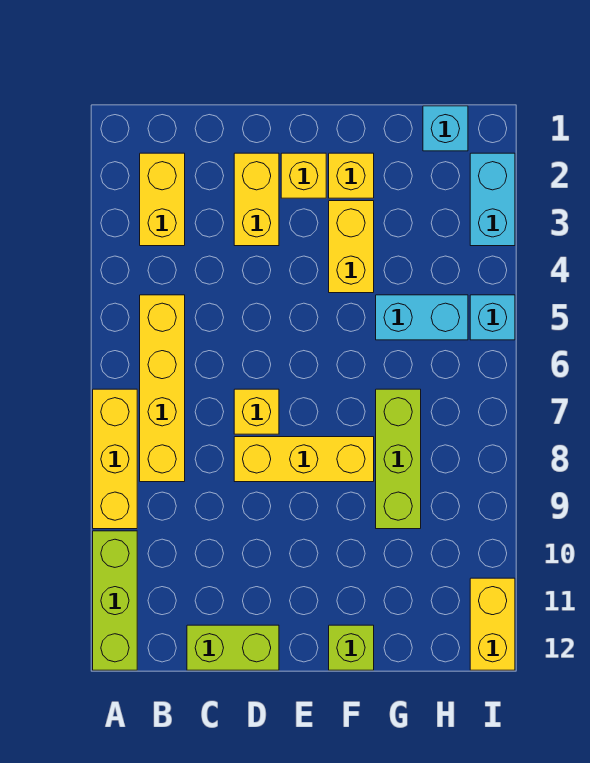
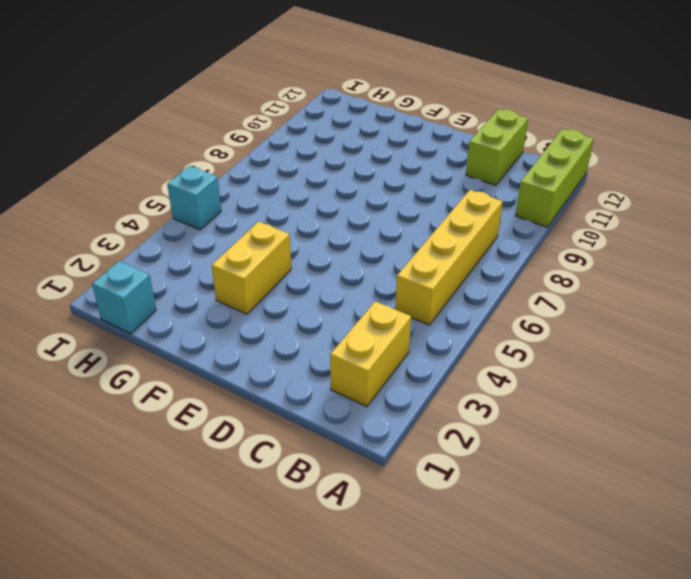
lime brick C11:C12 level 1 -> lime brick C12:D12 level 1
none -> yellow brick A7:A9 level 1
none -> yellow brick D2:D3 level 1
none -> yellow brick D7 level 1

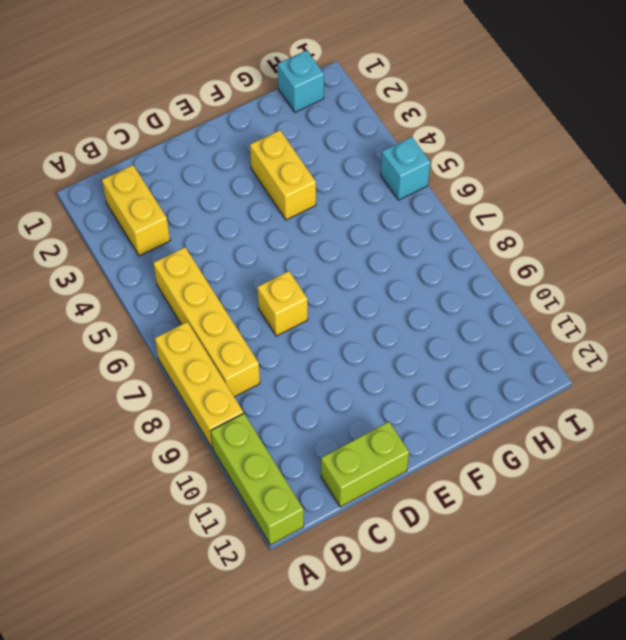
none -> yellow brick D2:D3 level 1
none -> yellow brick D8:F8 level 1
none -> yellow brick E2 level 1

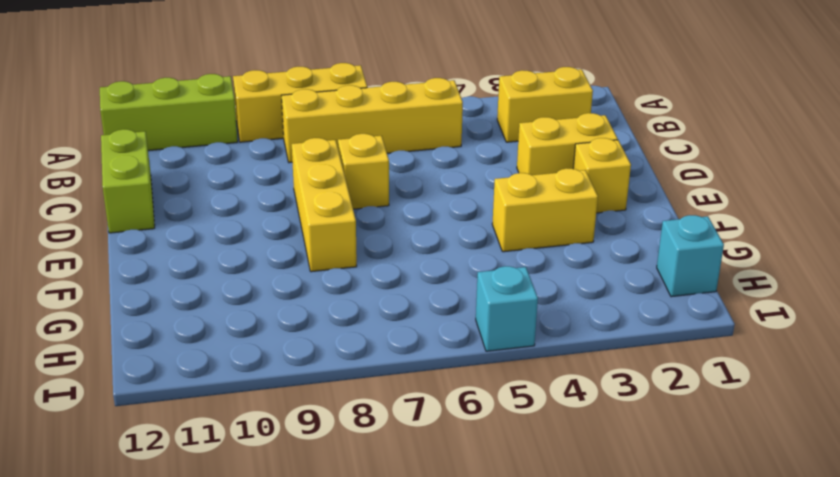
none -> yellow brick F2 level 1
none -> lime brick F12 level 1
none -> cyan brick G5:H5 level 1

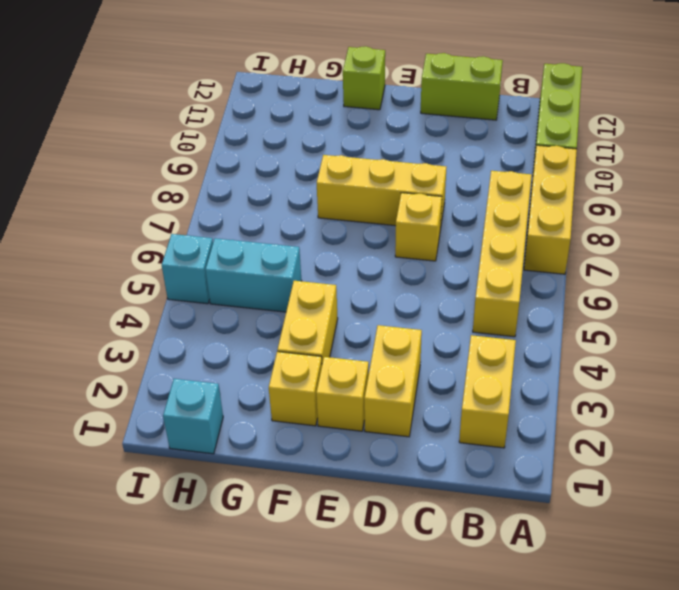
none -> lime brick G7:G9 level 1
none -> cyan brick I2:I3 level 1
none -> yellow brick I11:I12 level 1

